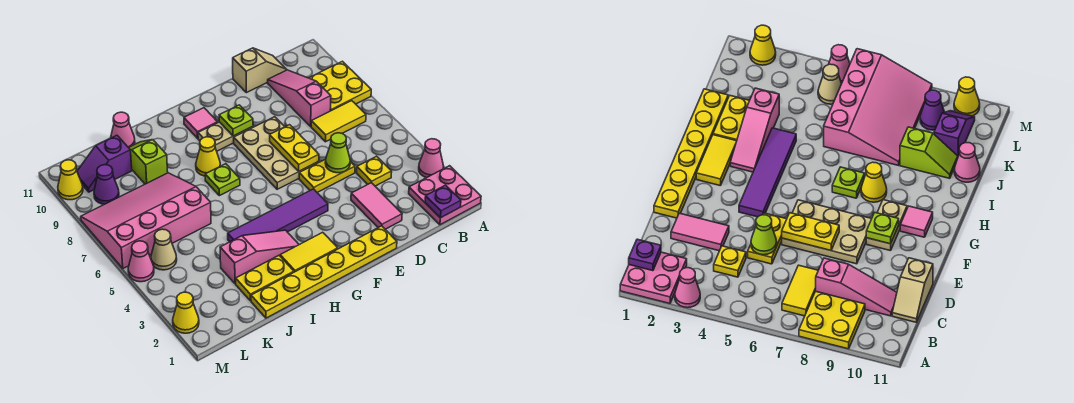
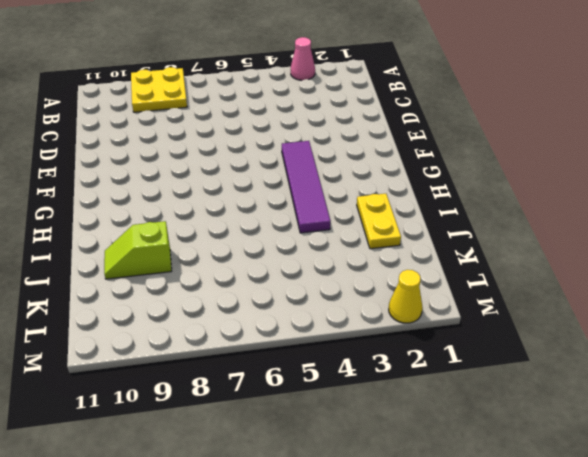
none -> pink plate A1:B2 level 1
none -> yellow tile B7:C7 level 1
none -> yellow plate C4 level 1
none -> pink slope C8:C10 level 1 top 8

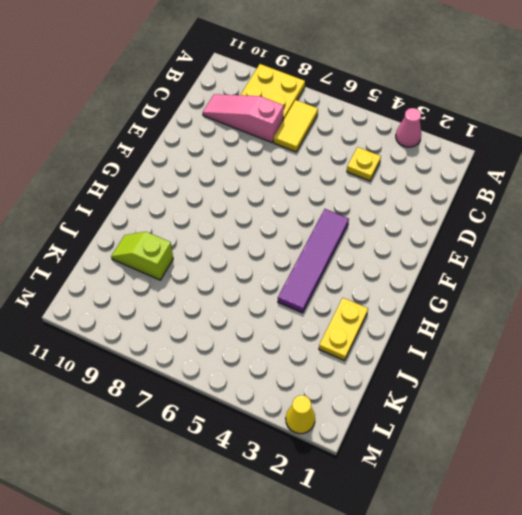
none -> pink plate A1:B2 level 1
none -> tan slope C11:D11 level 1 top D
none -> pink tile D2:D3 level 1
none -> yellow plate D5:E5 level 1

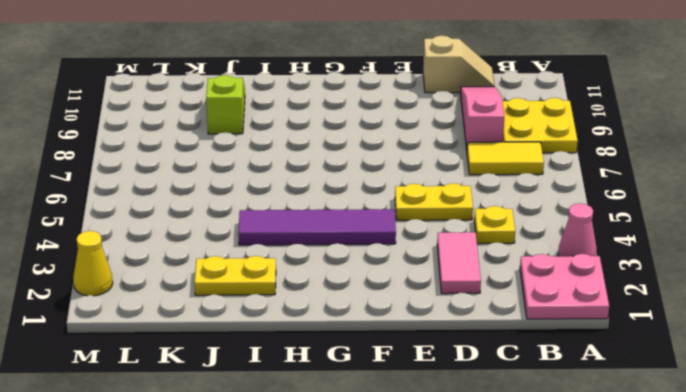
none -> yellow plate E1:J1 level 1
none -> tan plate E6:F8 level 1
none -> tan plate F9:G9 level 1
none -> yellow tile G2:H2 level 1

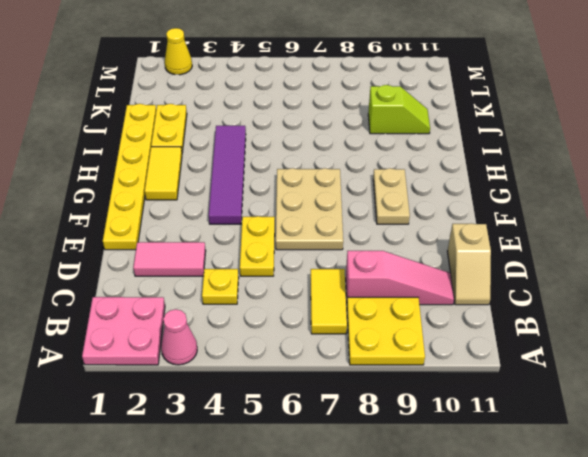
tan plate E6:G7 level 1 -> tan plate E6:F8 level 1
none -> pink tile G10 level 1
none -> pink slope H3:J3 level 1 top J
none -> lime plate H7 level 1
none -> yellow cone H8 level 1

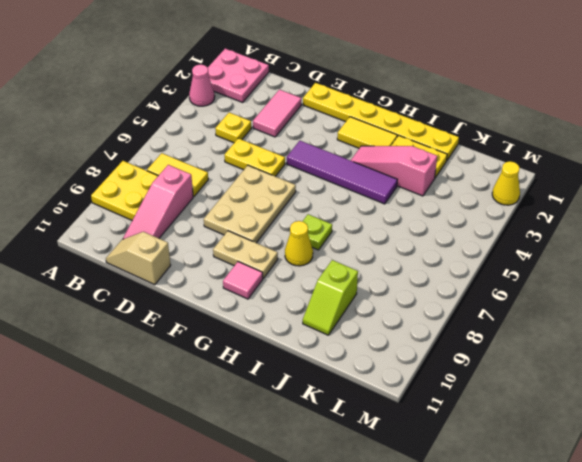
none -> pink slope J6:M8 level 1 top 6
none -> pink cone J11 level 1
none -> purple slope K10:L10 level 1 top K
none -> tan cone L5 level 1

